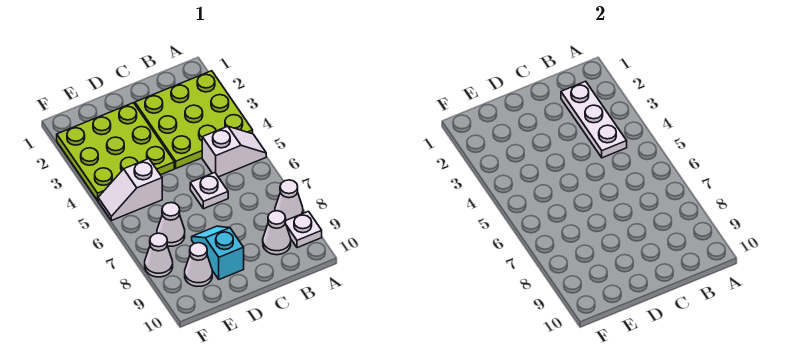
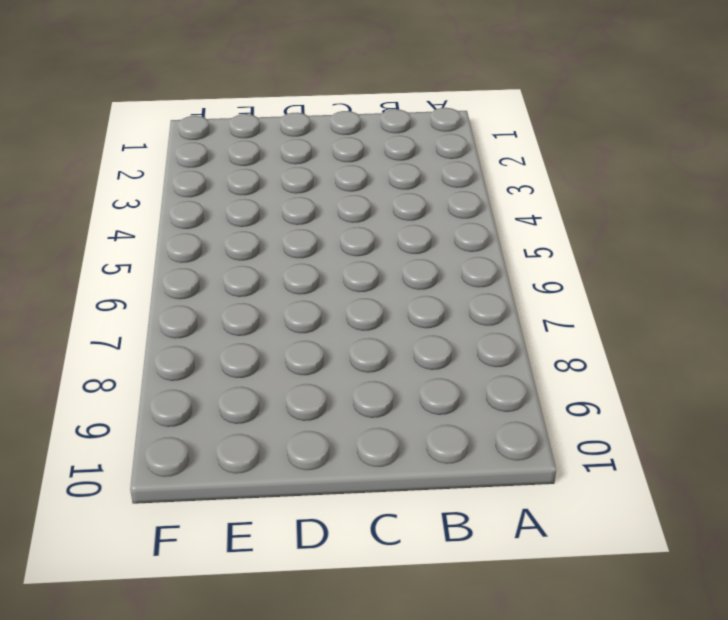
none -> lime plate A2:C4 level 1
none -> white slope A5:B5 level 1 top B
none -> white cone A8 level 1

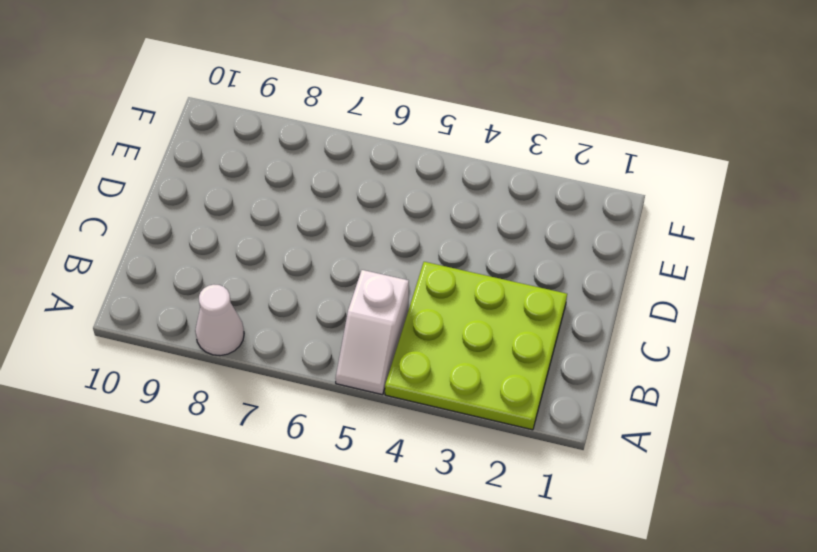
none -> white plate A9 level 1
none -> white cone B9 level 1
none -> white plate C6 level 1

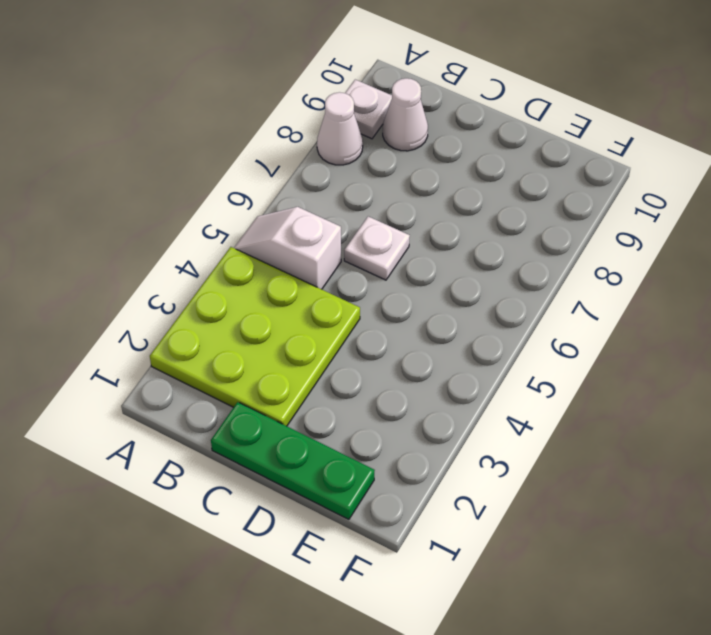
green plate C1:E1 level 1 -> none
none -> lime plate D2:F4 level 1
none -> cyan slope D8:D9 level 1 top 9
none -> white slope E5:F5 level 1 top E

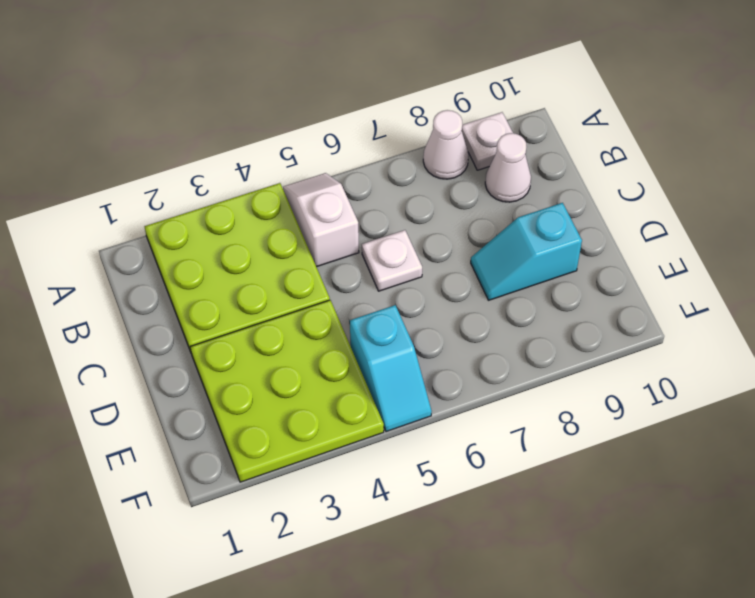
cyan slope E5:F5 level 1 top E -> white slope E5:F5 level 1 top E
none -> white cone E7 level 1
none -> white cone E9 level 1
none -> white cone F8 level 1

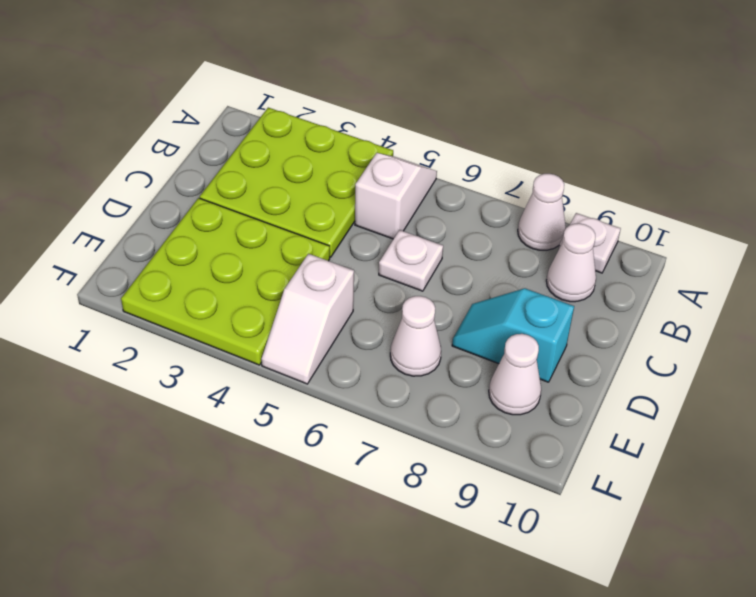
none -> white cone F8 level 1
none -> white plate B2:B4 level 2

